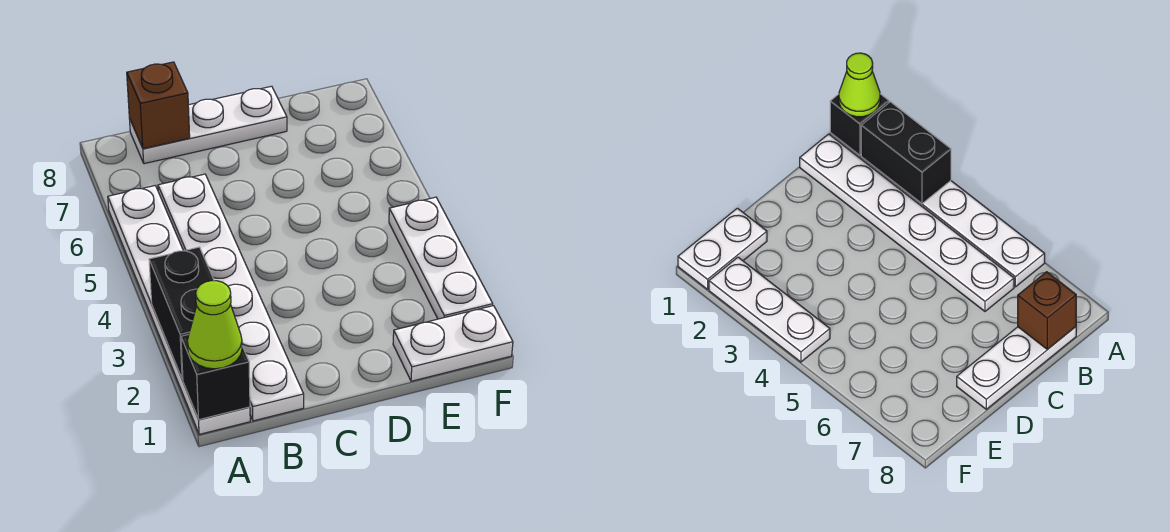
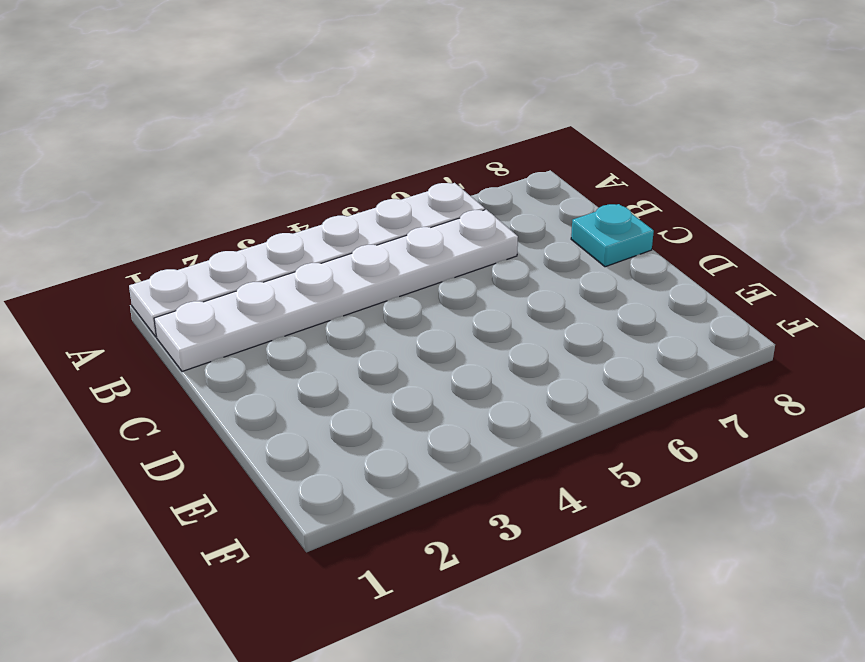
cyan plate C8 level 1 -> white plate B8:D8 level 1
none -> white plate E1:F1 level 1
none -> white plate F2:F4 level 1

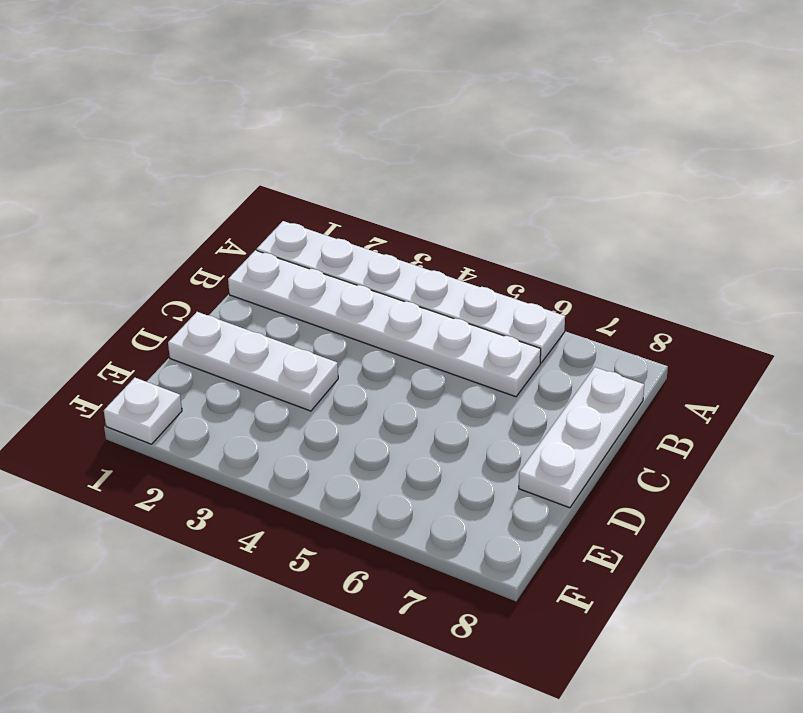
white plate D1:D3 level 1 -> white plate F2:F4 level 1
white plate F1 level 1 -> white plate E1:F1 level 1
none -> black brick A1 level 2
none -> black brick A2:A3 level 2

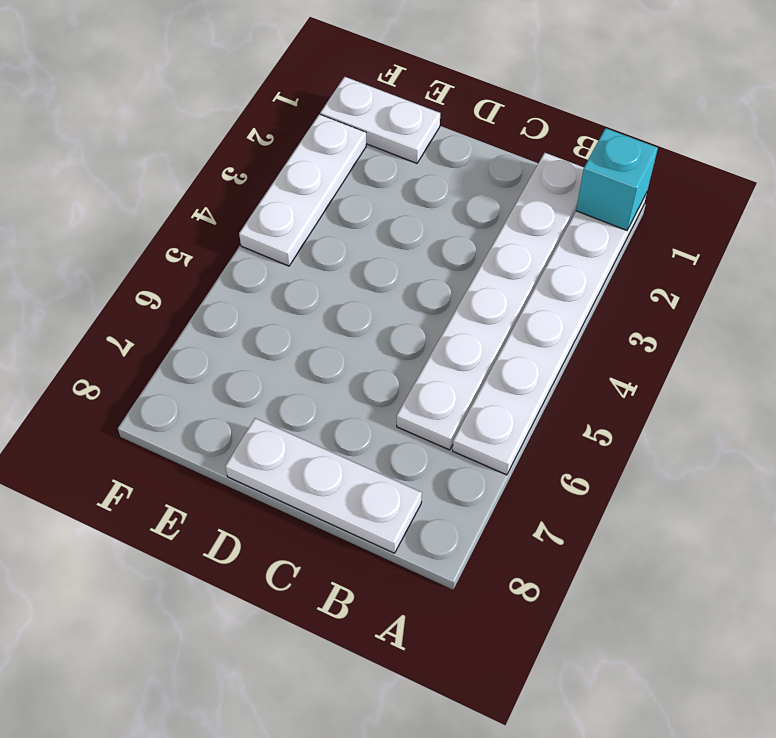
cyan brick A1 level 2 -> black brick A1 level 2
none -> black brick A2:A3 level 2
none -> brown brick B8 level 2

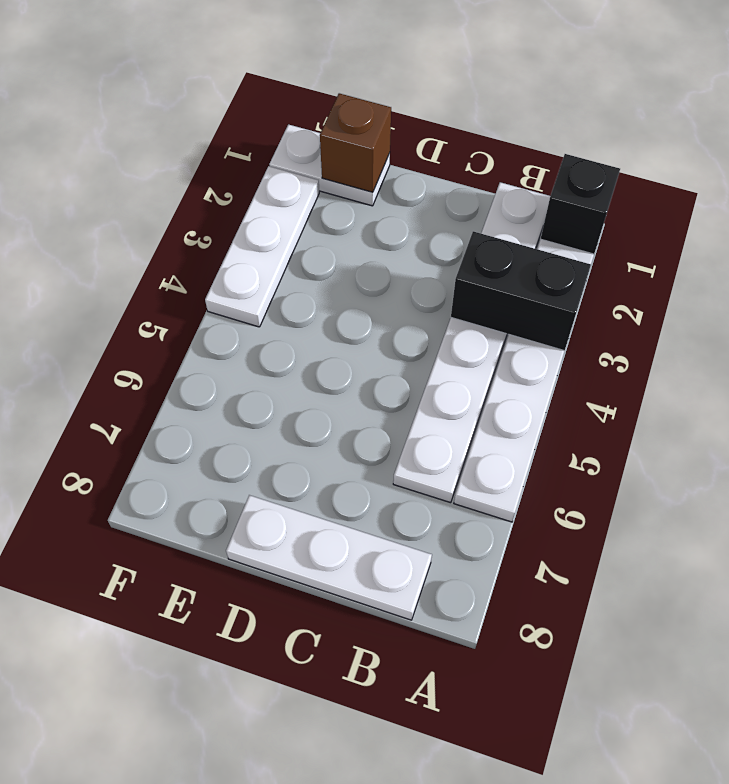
black brick A3:B3 level 2 -> black brick A2:A3 level 2
brown brick E1 level 2 -> brown brick B8 level 2
none -> lime cone A1 level 3

